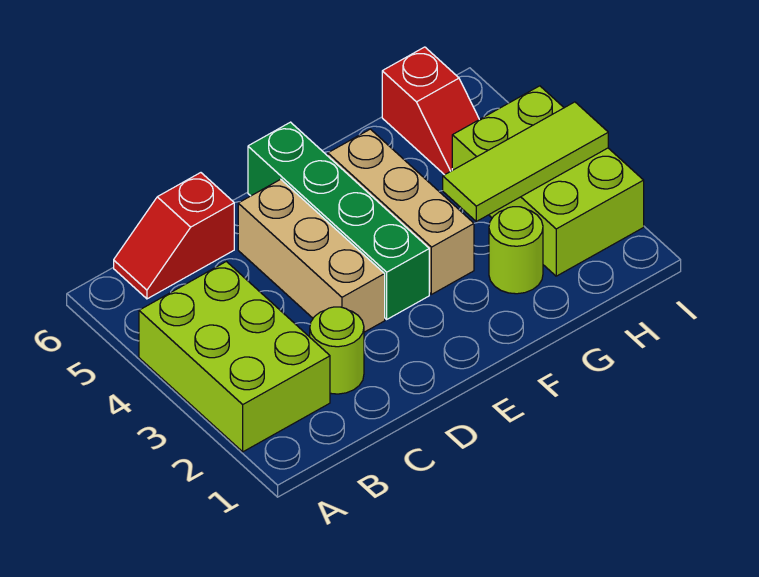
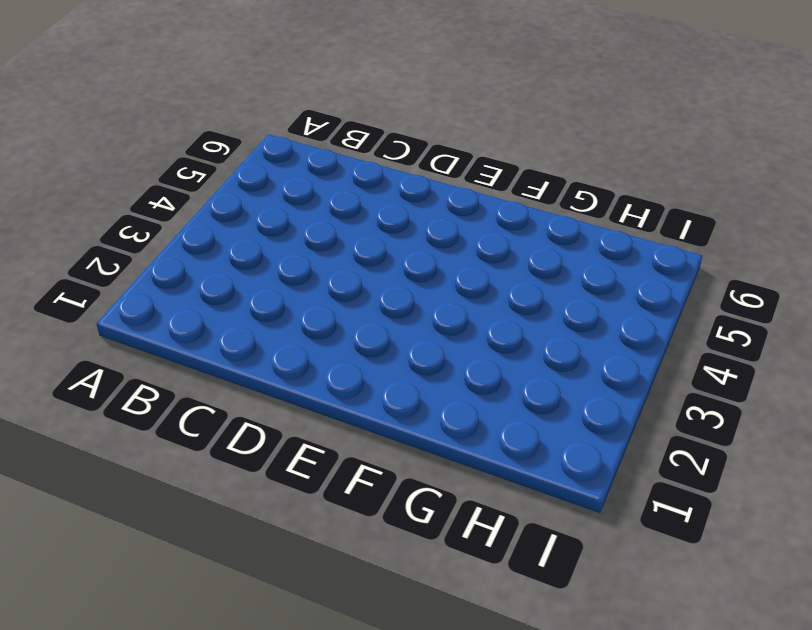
none -> lime brick A2:B4 level 1
none -> red slope B6:C6 level 1 top C

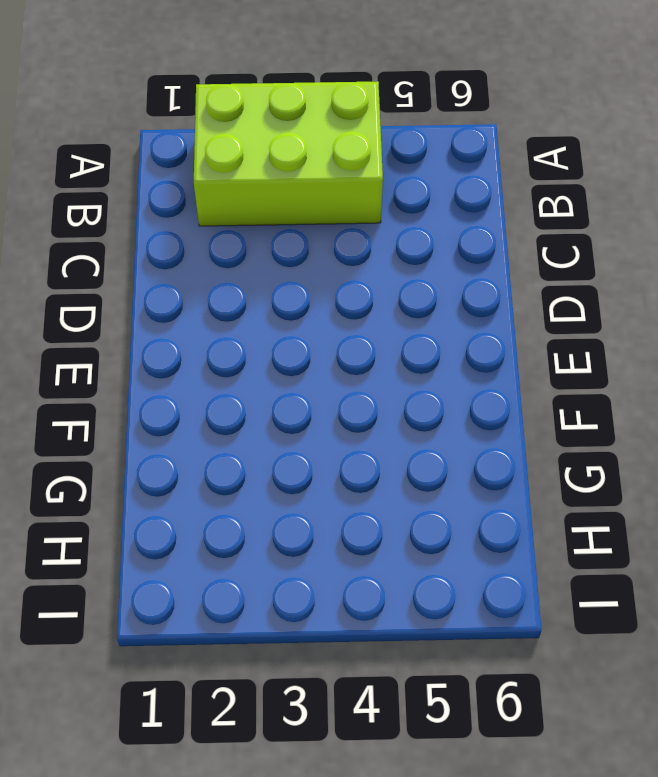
none -> red slope B6:C6 level 1 top C
none -> lime round brick C2 level 1

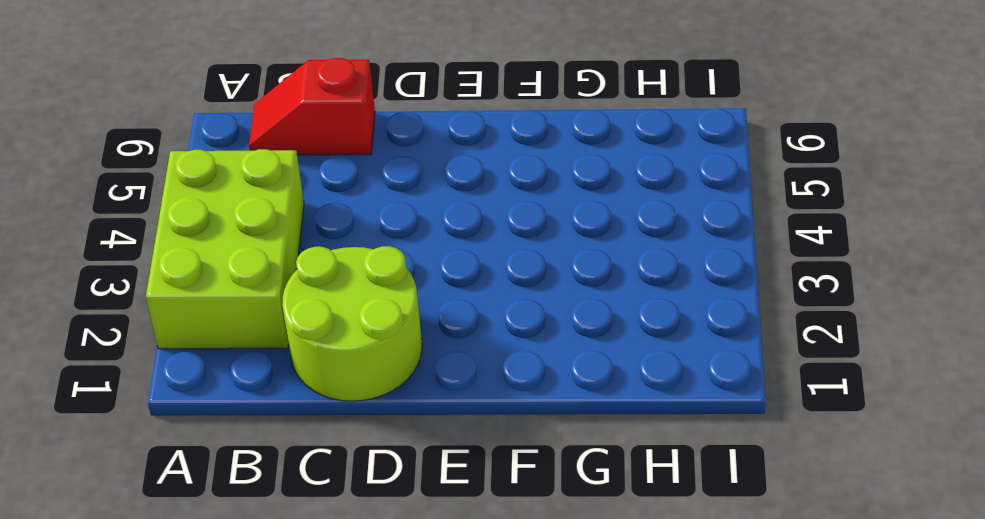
lime round brick C1:D2 level 1 -> lime round brick C2 level 1
none -> tan brick D3:D5 level 1
none -> green brick E3:E6 level 1

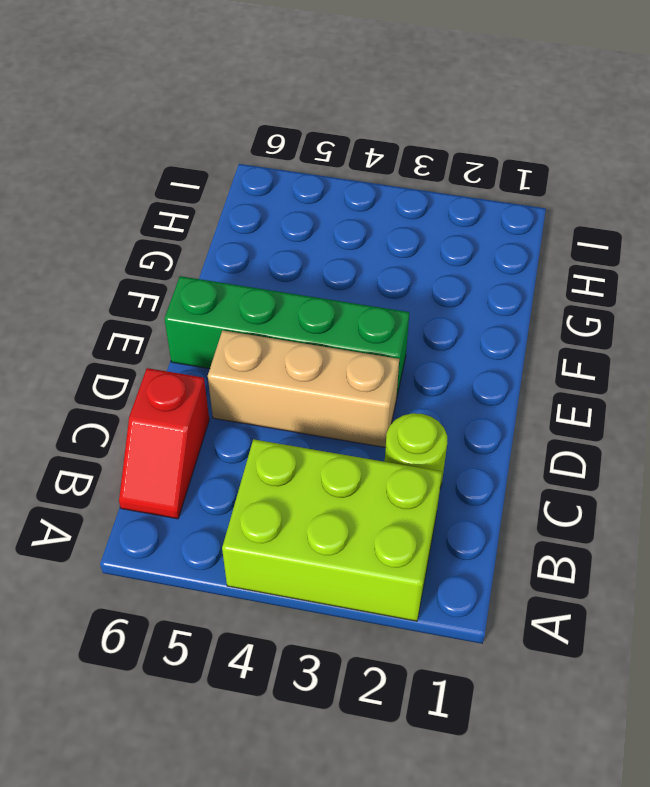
none -> tan brick F3:F5 level 1
none -> lime round brick G2 level 1

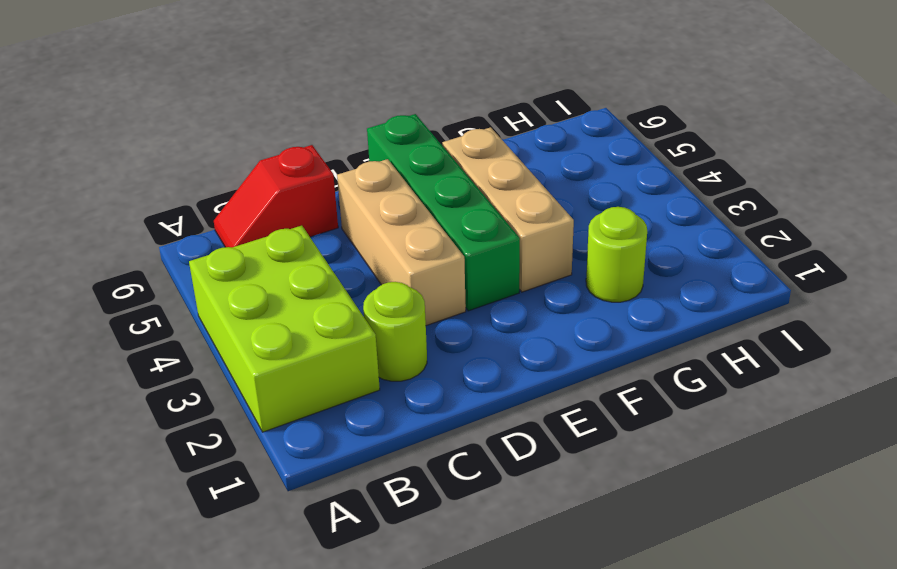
none -> lime brick H2:I4 level 1
none -> red slope H5:H6 level 1 top 6

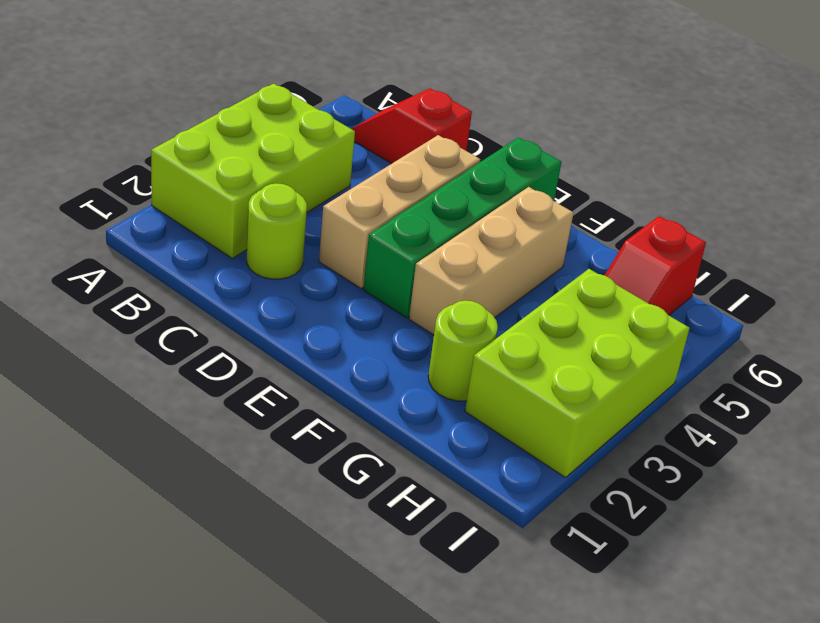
none -> lime tile G3:I3 level 2

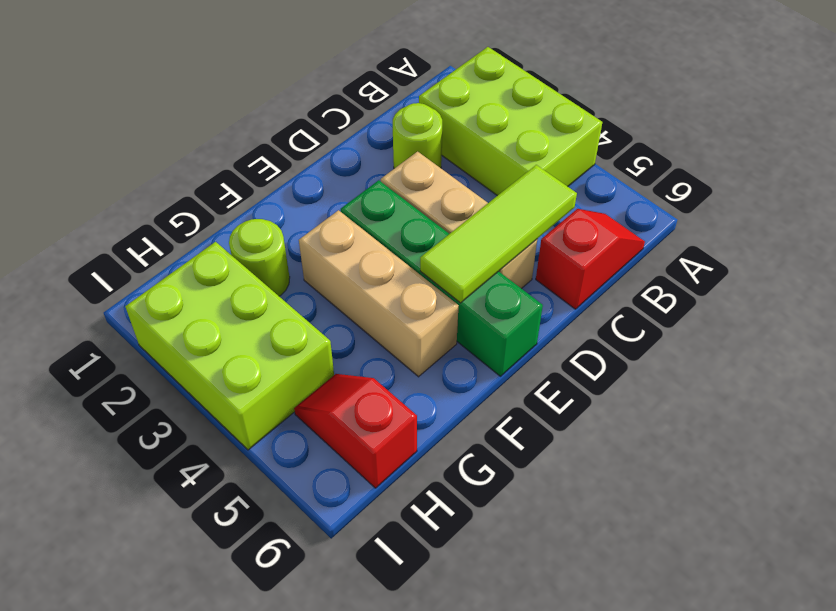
lime tile C5:E5 level 2 -> lime tile G3:I3 level 2

